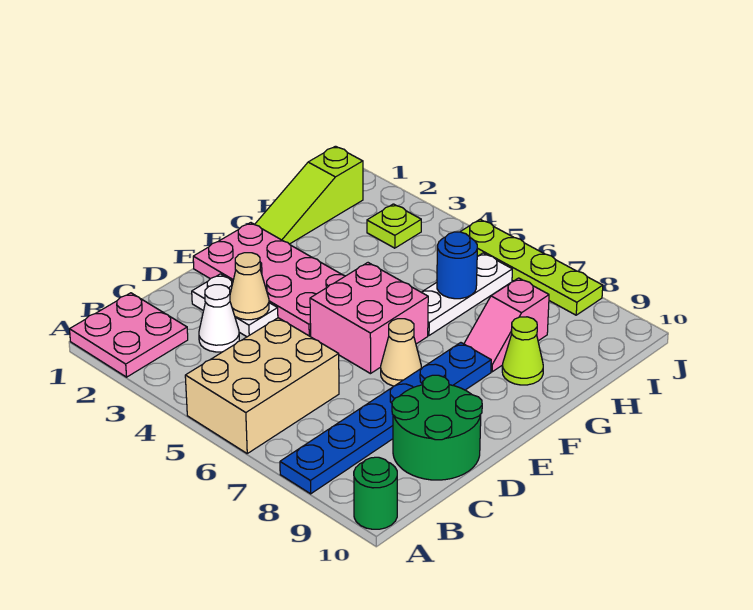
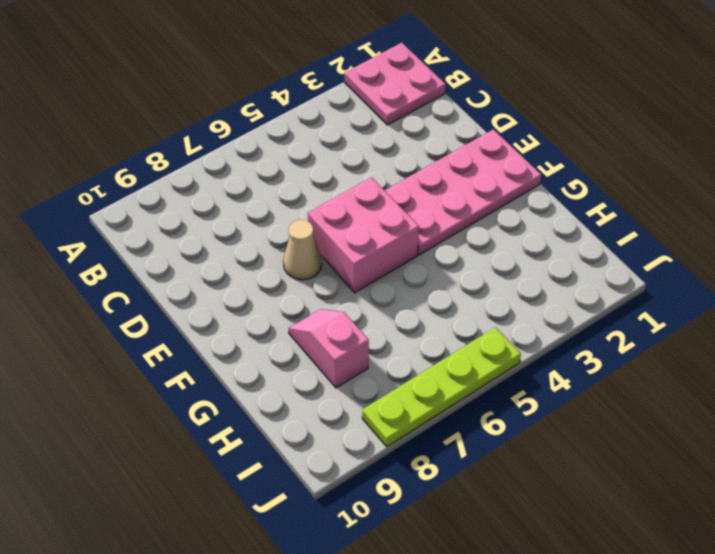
none -> tan brick A5:C6 level 1
none -> blue plate A8:F8 level 1
none -> green round brick A10 level 1

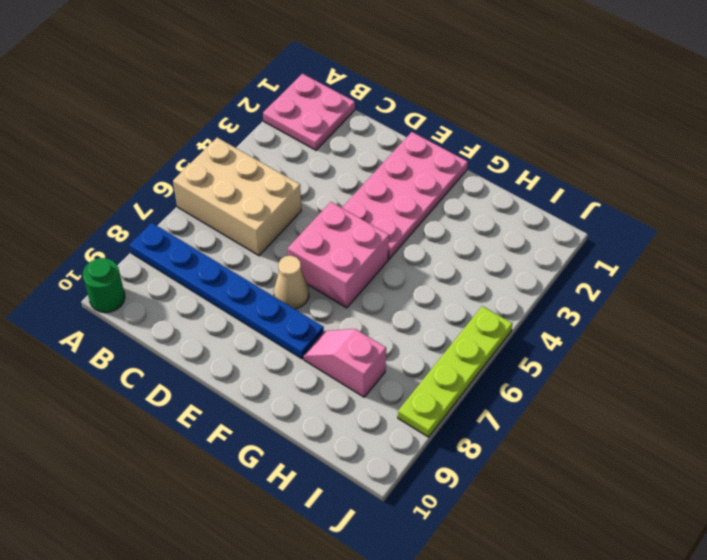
none -> white cone C3 level 1
none -> green round brick C9:D10 level 1
none -> white plate D2:D3 level 1

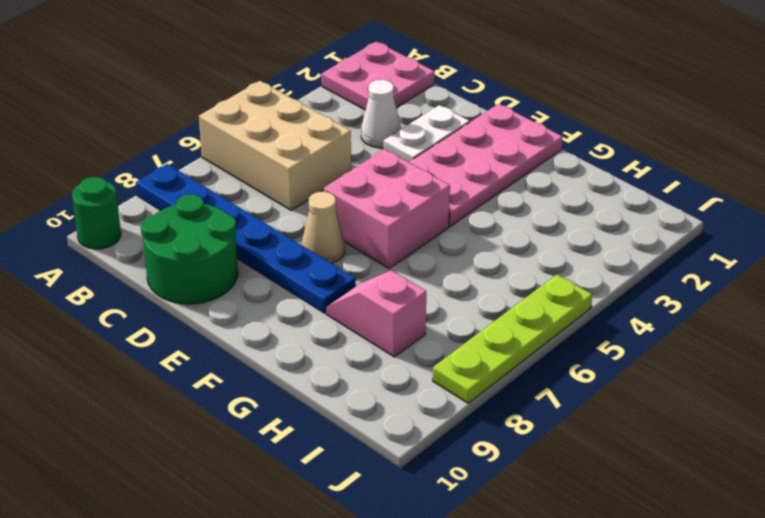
none -> lime slope G1:I1 level 1 top I
none -> white plate G6:I6 level 1
none -> lime cone G9 level 1

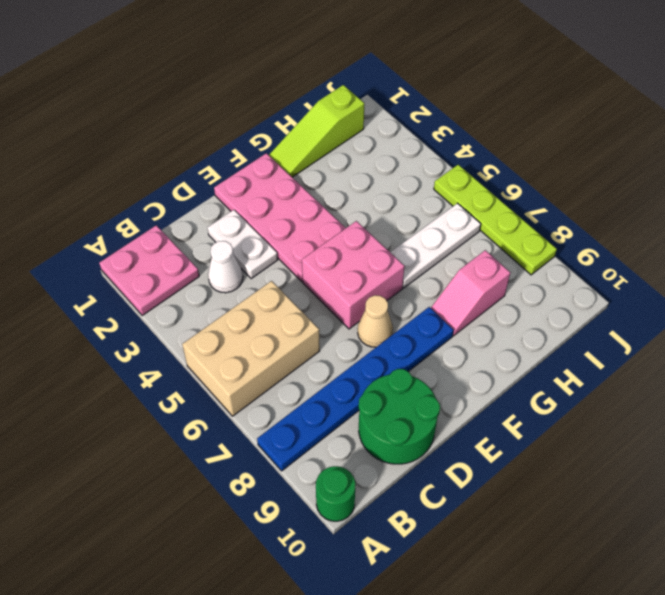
none -> lime cone G9 level 1
none -> lime plate I3 level 1
none -> tan cone D3 level 2

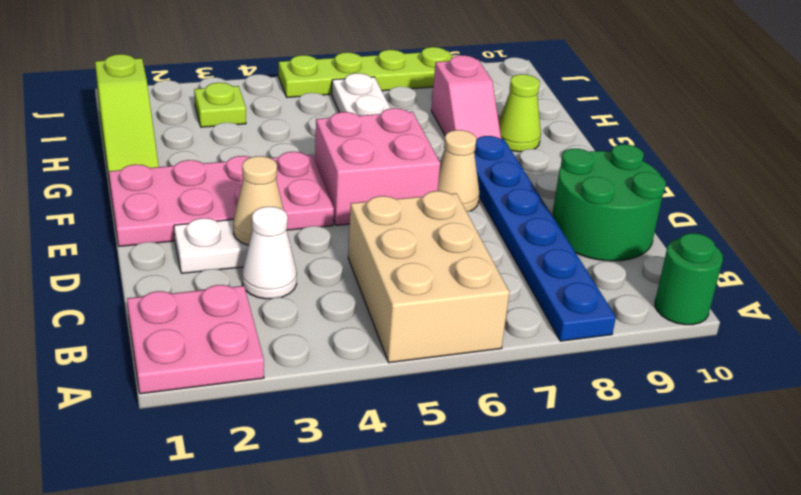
none -> blue round brick H6 level 2

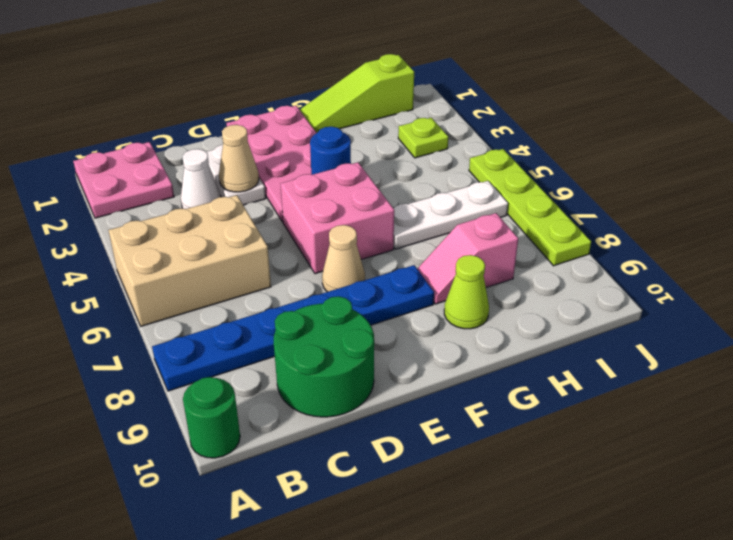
blue round brick F4 level 2 -> blue round brick H6 level 2

